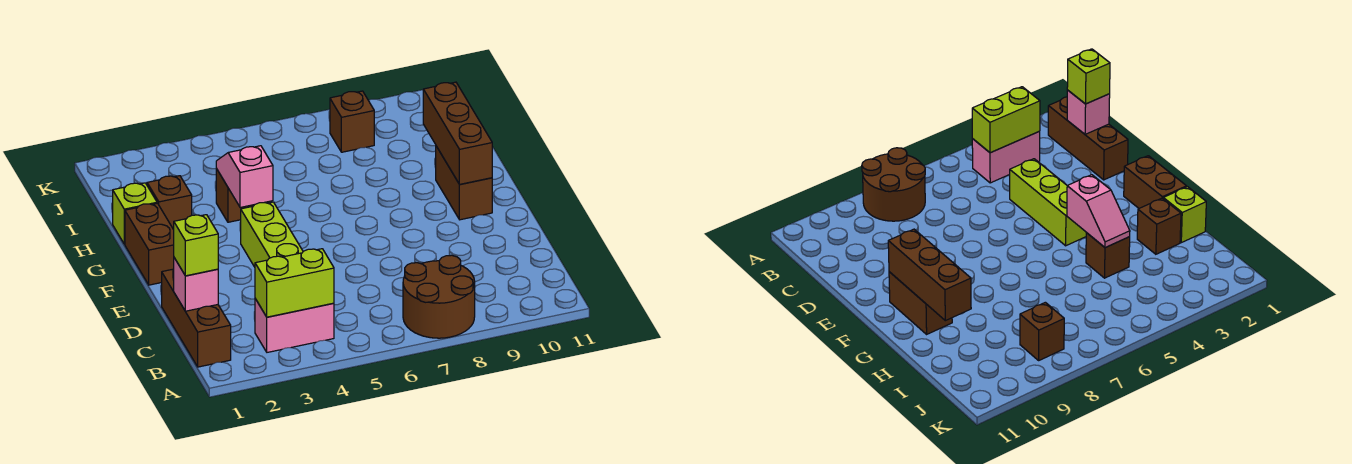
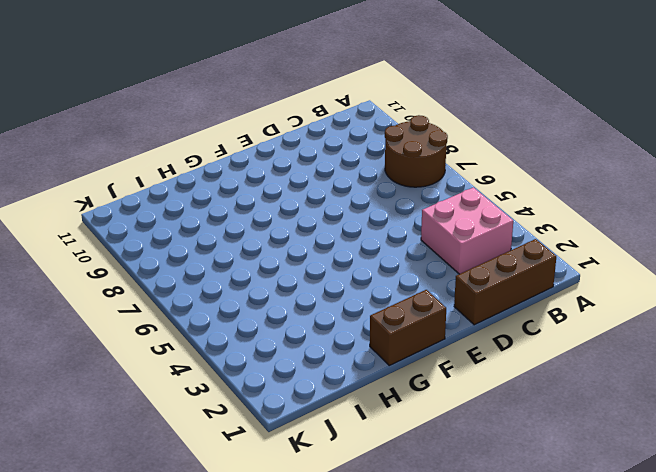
pink brick B3:C4 level 1 -> pink brick B3:B4 level 1
none -> lime brick D4:F4 level 1
none -> brown brick F10:G10 level 1
none -> lime brick H1 level 1

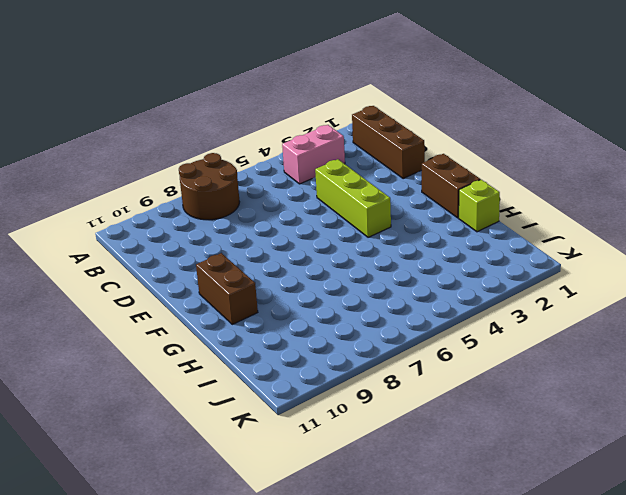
none -> brown brick H2 level 1
none -> brown brick H4 level 1
none -> brown brick J8 level 1

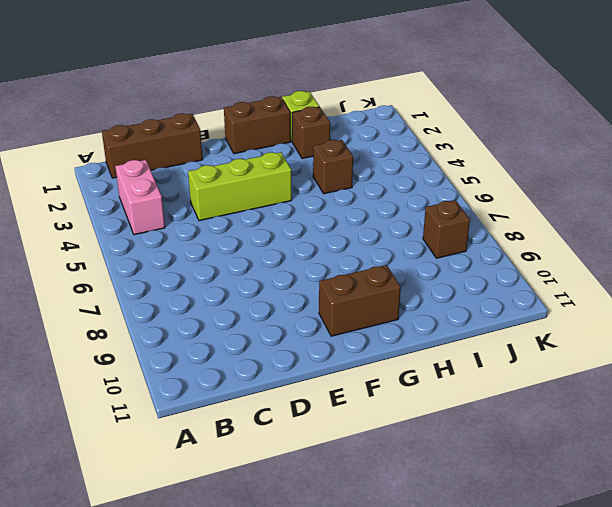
none -> brown round brick A7:B8 level 1
none -> lime brick B3:B4 level 2
none -> pink brick C1 level 2

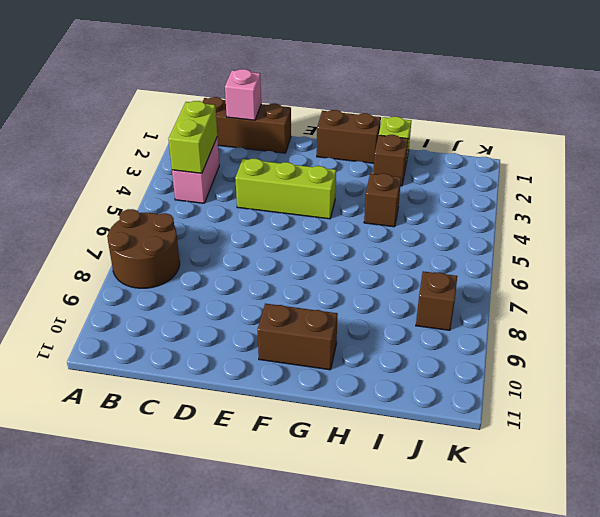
none -> brown brick F10:H10 level 2
none -> pink slope G4:H4 level 2 top G
none -> lime brick C1 level 3

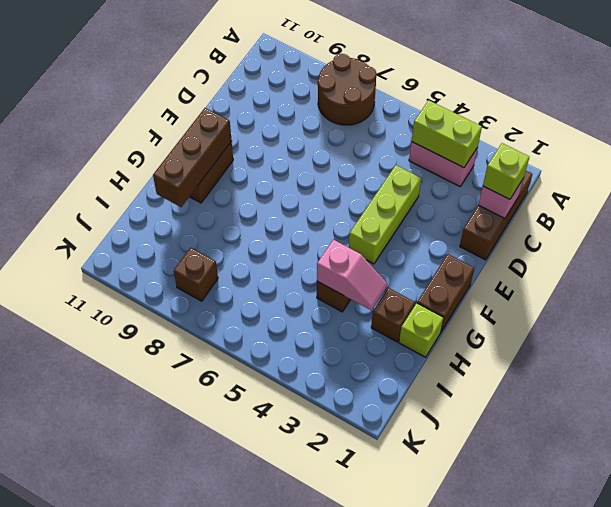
pink slope H3:H4 level 2 top 4 -> pink slope G4:H4 level 2 top G

